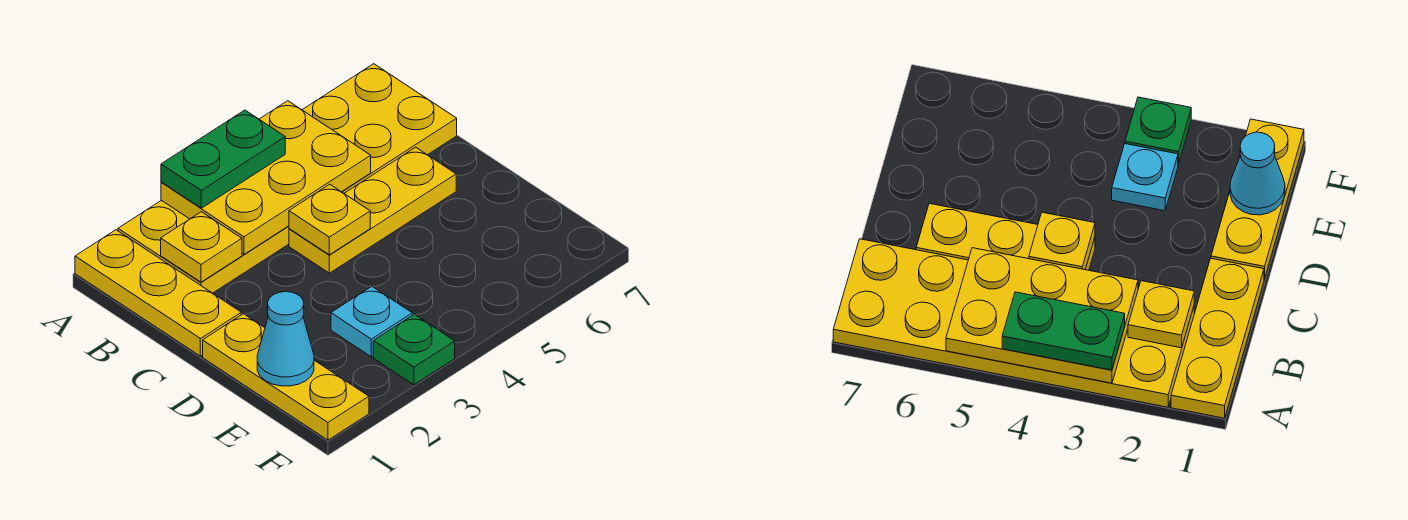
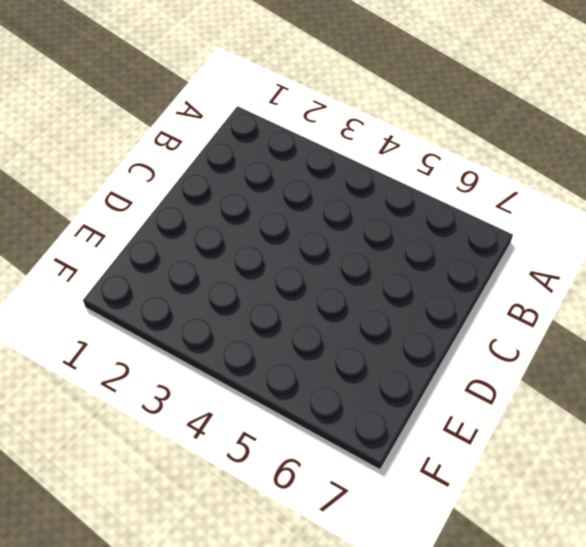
none -> yellow plate A1:C1 level 1
none -> yellow plate A2:B7 level 1

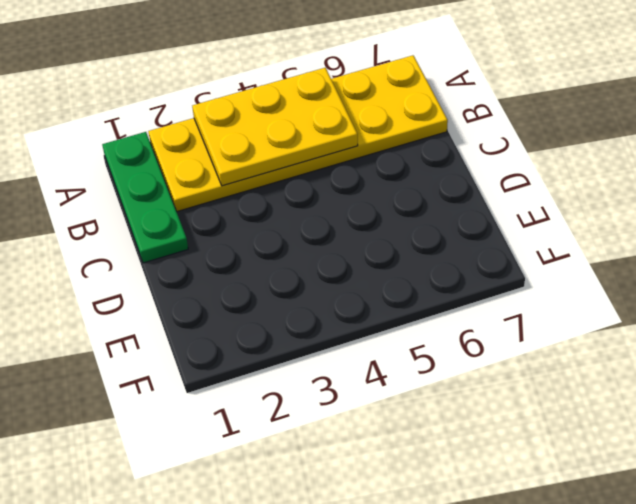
green plate A1:C1 level 1 -> yellow plate A1:C1 level 1
none -> yellow plate C4:C6 level 1
none -> yellow plate D1:F1 level 1

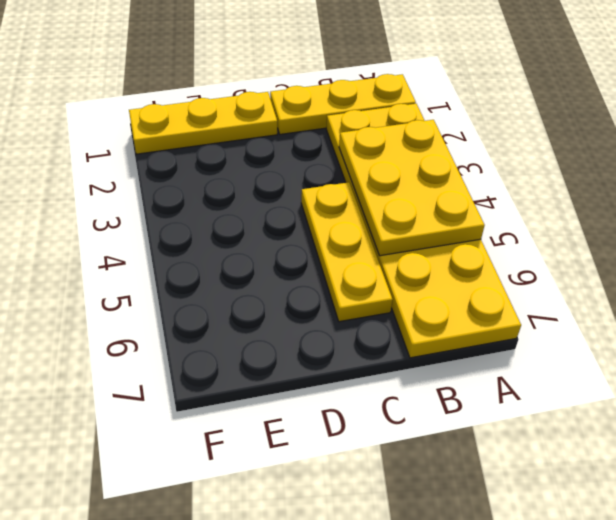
none -> cyan plate E3 level 1
none -> green plate F3 level 1

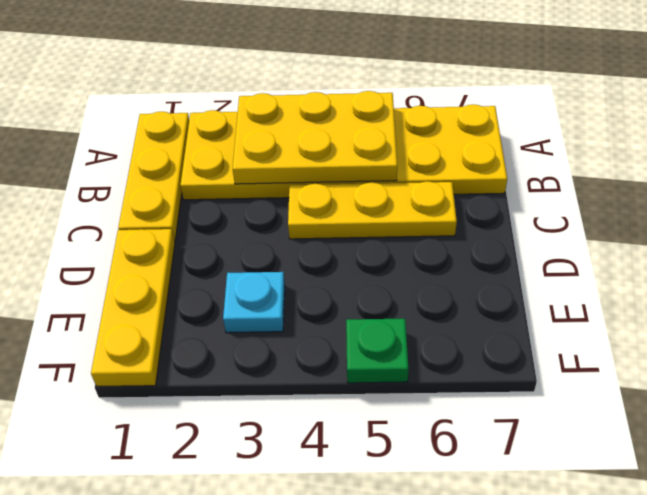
green plate F5 level 1 -> green plate F3 level 1
none -> yellow plate B2 level 2
none -> yellow plate C4 level 2

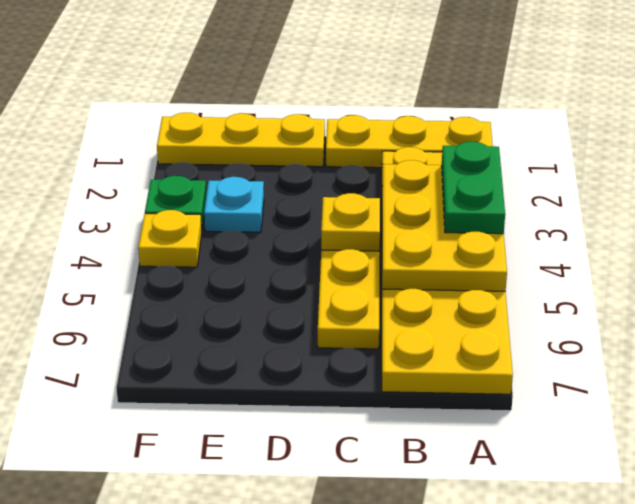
yellow plate F4 level 1 -> yellow plate B2 level 2
none -> cyan cone E1 level 2

